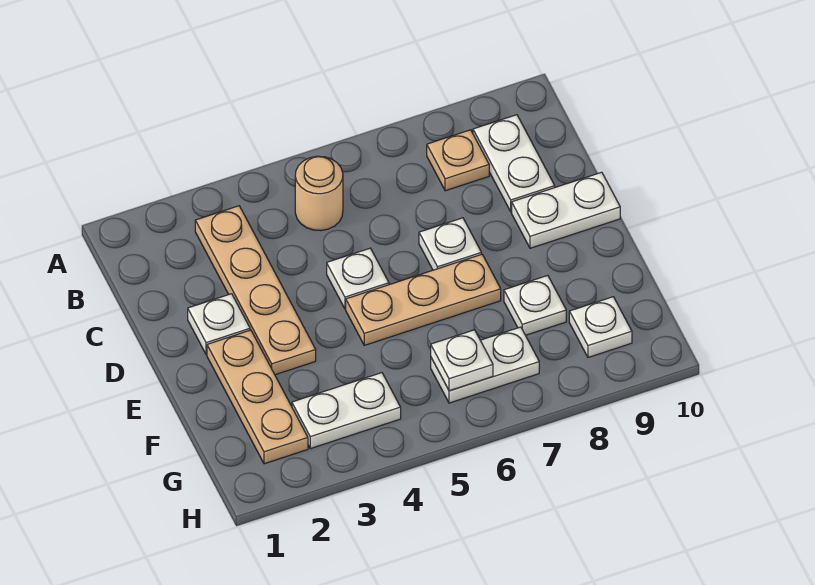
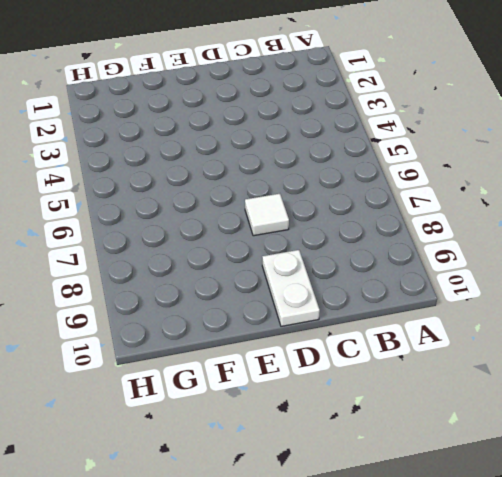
white tile D7 level 1 -> white plate D7 level 1
none -> tan plate B3:E3 level 1
none -> tan round brick B5 level 1
none -> tan plate B8 level 1

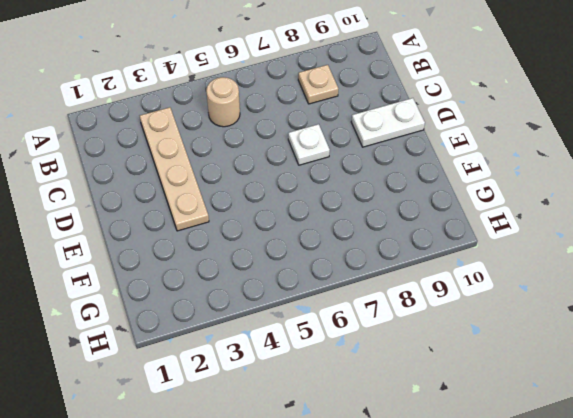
none -> white plate B9:C9 level 1
none -> white plate D2 level 1
none -> white plate D5 level 1

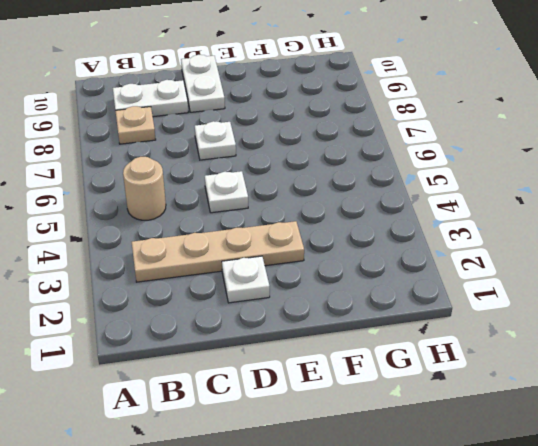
none -> tan plate E2:G2 level 1
none -> tan plate E5:E7 level 1
none -> white plate F8 level 1

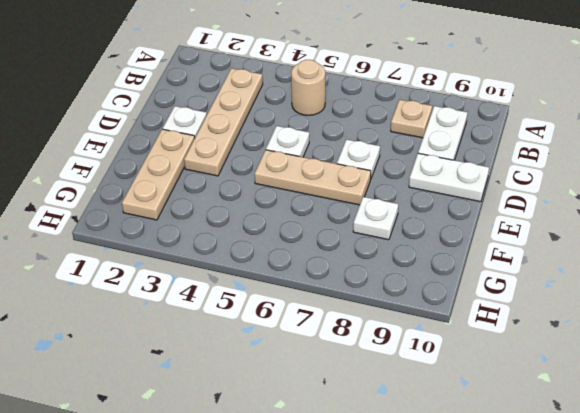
none -> white plate G3:G4 level 1
none -> white plate G6:G7 level 1
none -> white plate G9 level 1

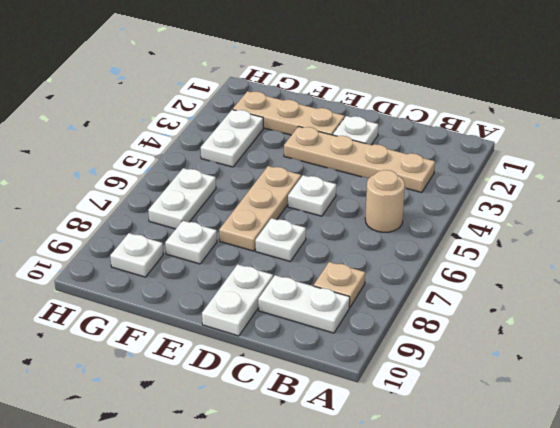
none -> white plate G6 level 2

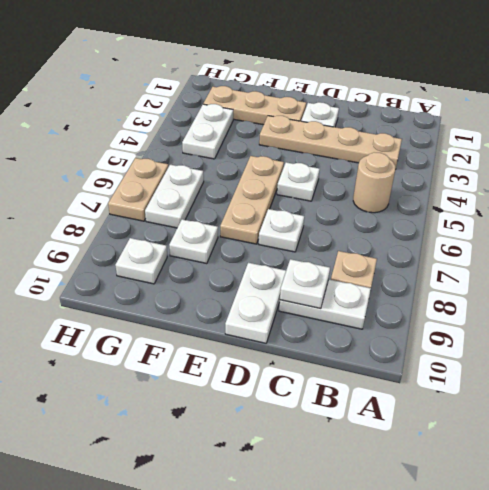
white plate C9 level 2 -> white plate G6 level 2
tan plate H6:H7 level 1 -> none

